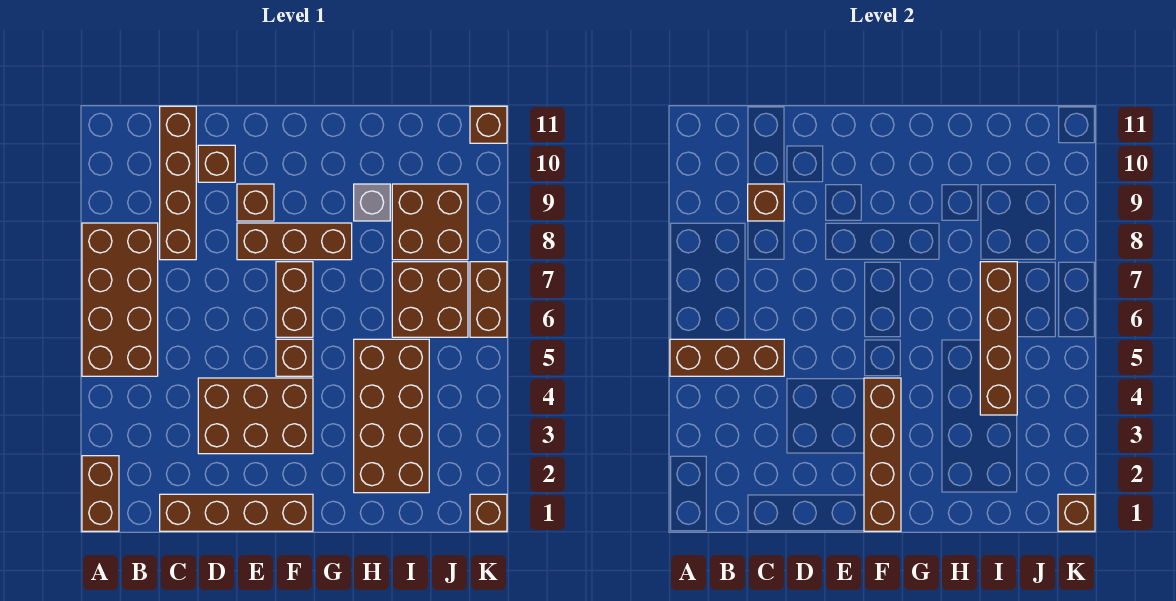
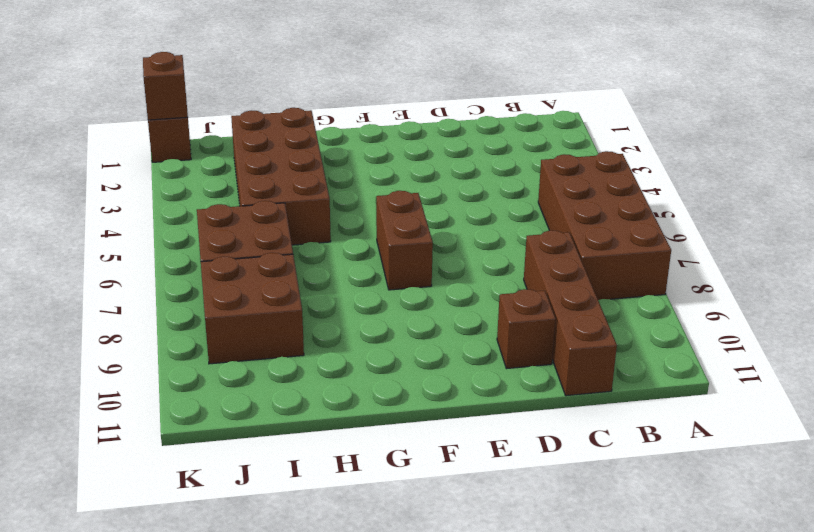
none -> brown brick A1:A2 level 1
none -> brown brick C1:F1 level 1
none -> brown brick D3:F4 level 1

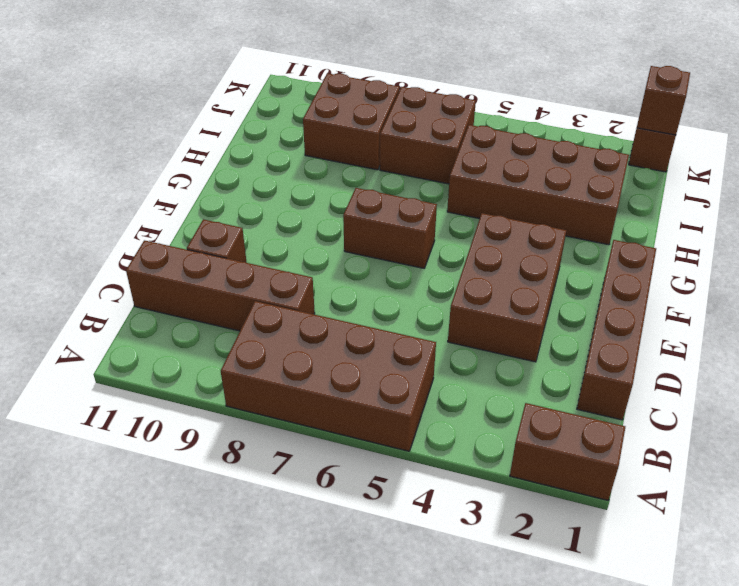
none -> brown brick E8:G8 level 1
none -> brown brick E9 level 1
none -> brown brick F5 level 1

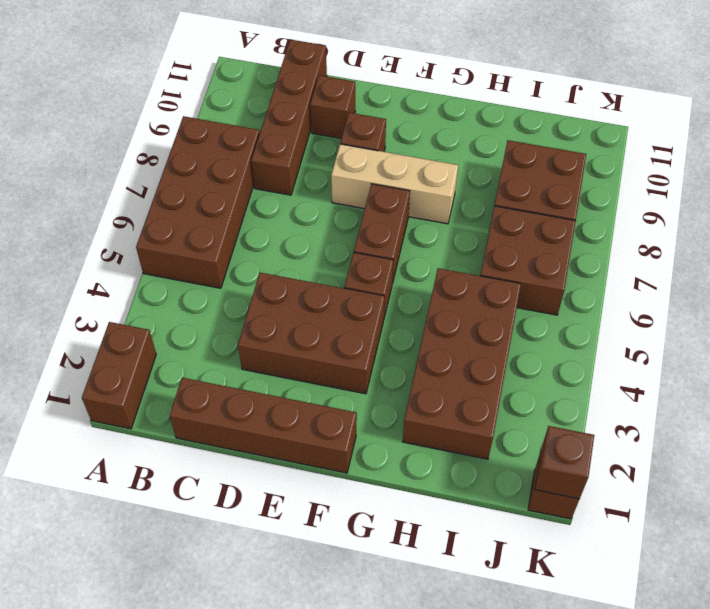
tan brick E8:G8 level 1 -> brown brick E8:G8 level 1
none -> grey brick H9 level 1
none -> brown brick K6:K7 level 1
none -> brown brick K11 level 1

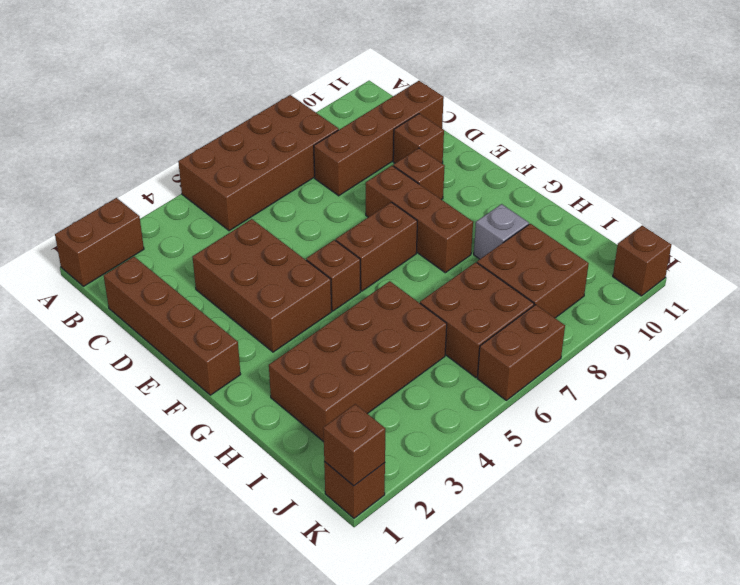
none -> brown brick A5:C5 level 2
none -> brown brick C9 level 2
none -> brown brick F1:F4 level 2

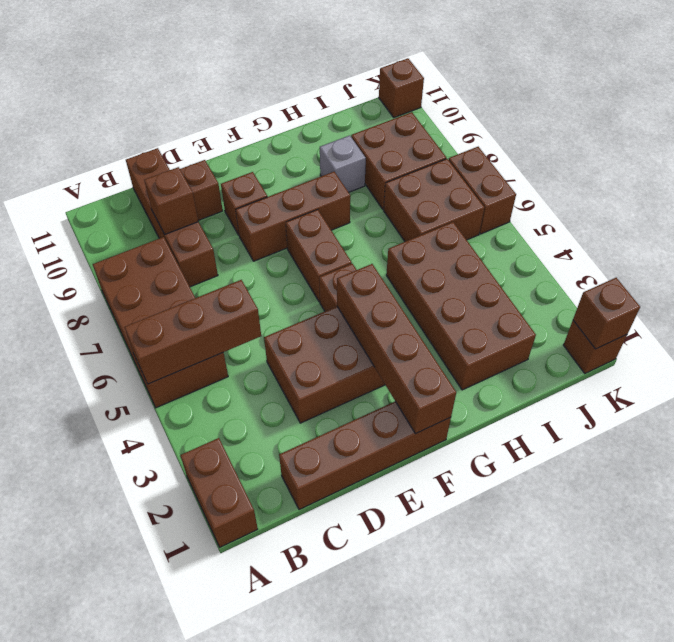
none -> brown brick I4:I7 level 2

